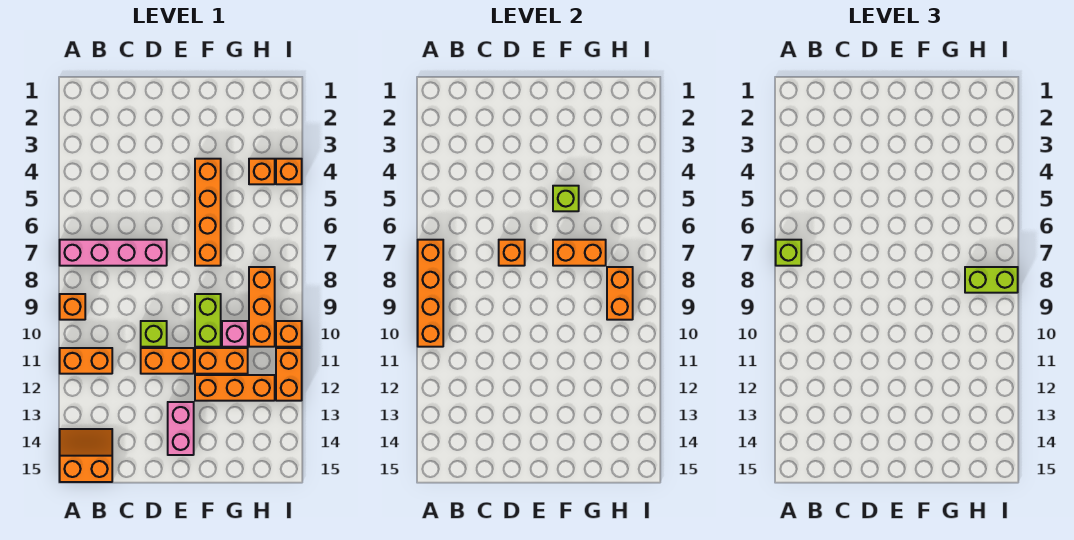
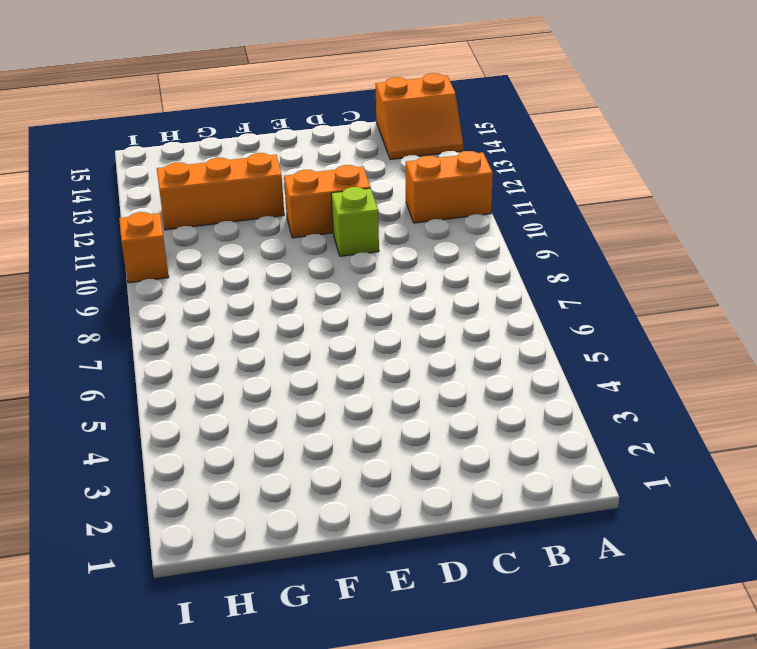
none -> pink brick A7:D7 level 1
none -> orange brick A9 level 1
none -> pink brick E13:E14 level 1

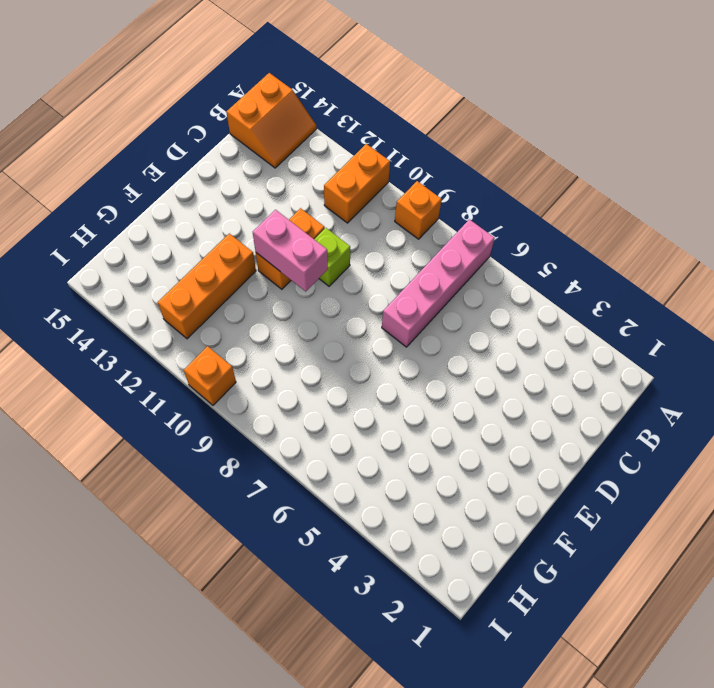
pink brick E10:E11 level 2 -> pink brick E13:E14 level 1
none -> orange brick F4:F7 level 1
none -> lime brick F9:F10 level 1
none -> orange brick F11:G11 level 1

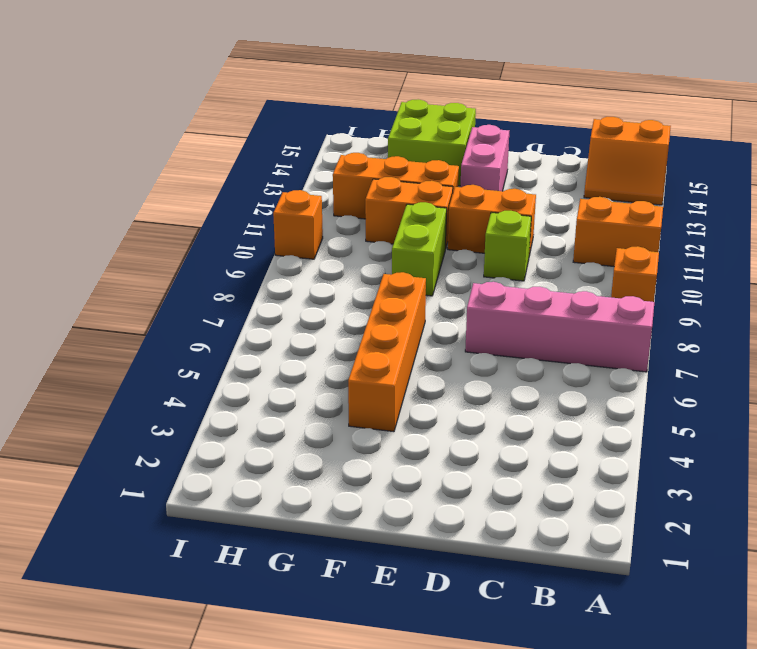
lime brick F14:G15 level 1 -> none
none -> pink brick G10 level 1
none -> orange brick H4 level 1
none -> orange brick H8:H10 level 1

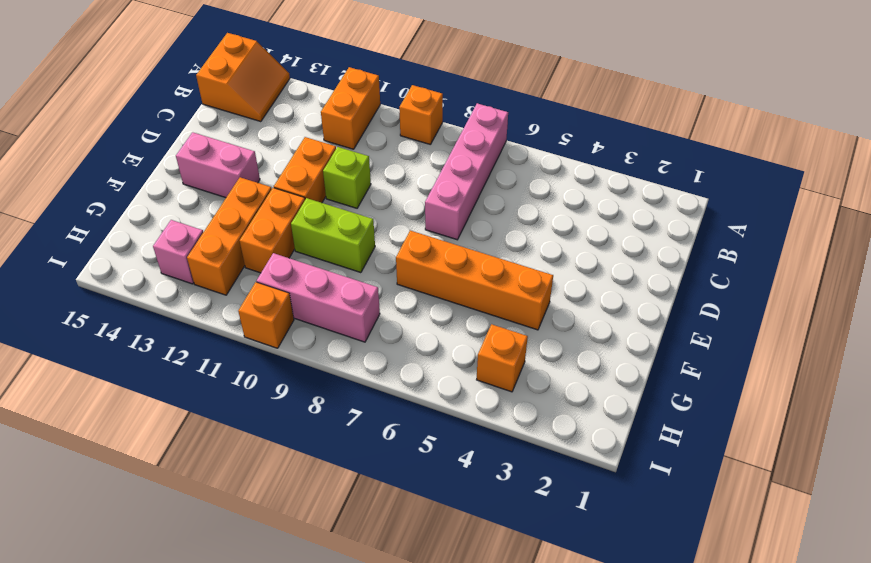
pink brick H8:H10 level 1 -> orange brick H8:H10 level 1
pink brick H13 level 1 -> pink brick G10 level 1
none -> orange brick I4 level 1
none -> orange brick I11:I12 level 1
none -> orange brick A7:A10 level 2

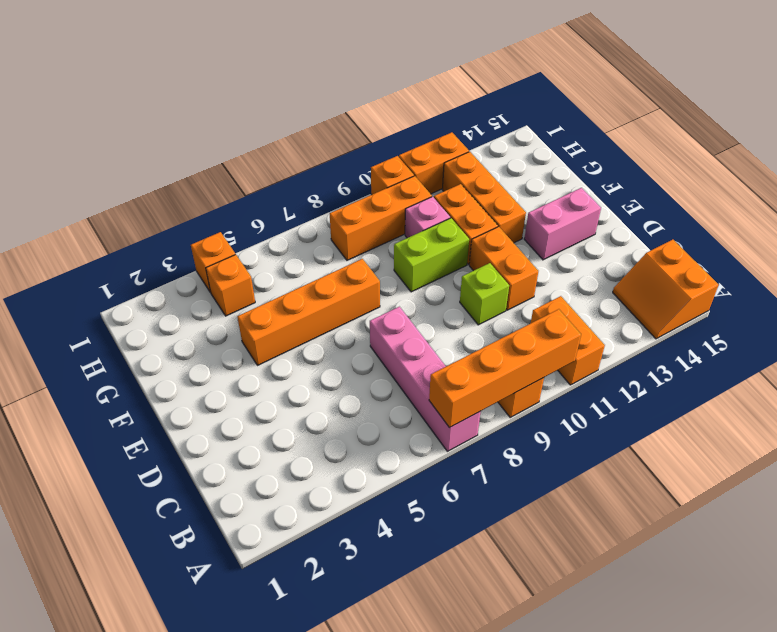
none -> orange brick D7 level 2
none -> lime brick F5 level 2
none -> orange brick F7:G7 level 2

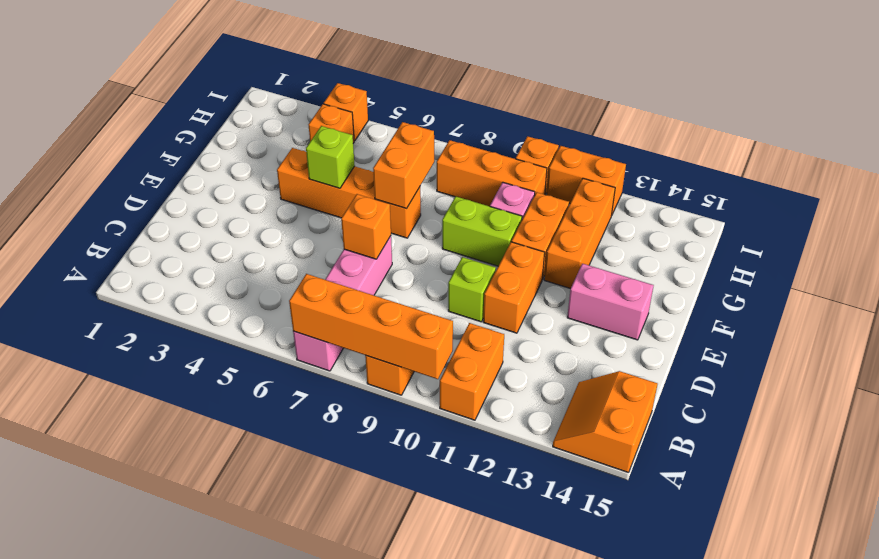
none -> orange brick H8:H9 level 2
none -> lime brick A7 level 3
none -> lime brick H8:I8 level 3

